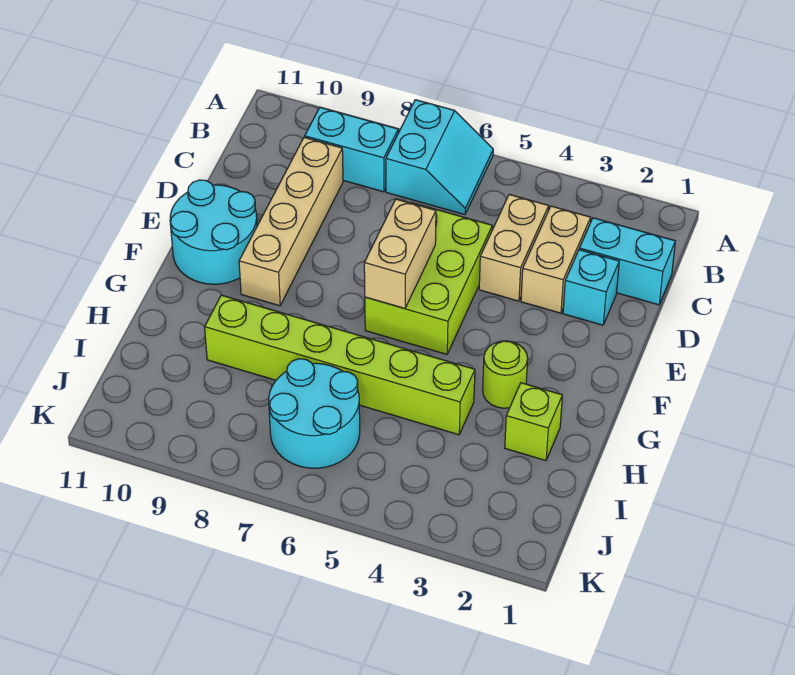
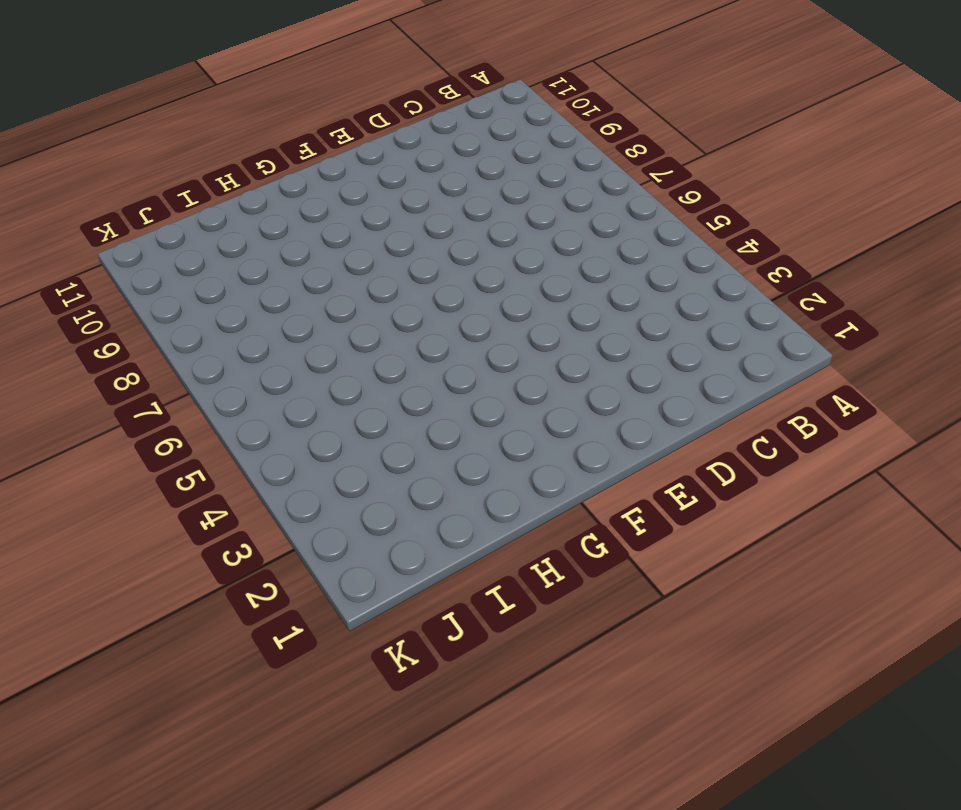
none -> cyan slope A6:B7 level 1 top 7
none -> cyan brick B8:B9 level 1
none -> cyan brick C1:C2 level 1

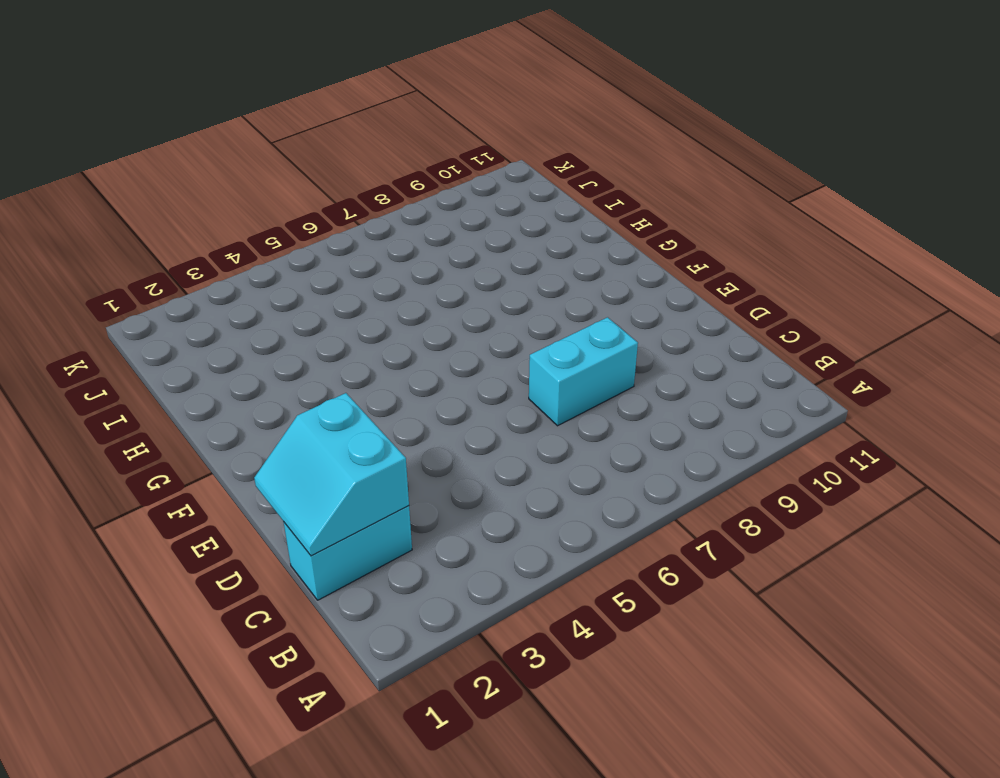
cyan slope C1:D2 level 2 top 2 -> cyan slope A6:B7 level 1 top 7
cyan brick D7:D8 level 1 -> cyan brick B8:B9 level 1
none -> tan brick C3:D3 level 1
none -> tan brick C4:D4 level 1
none -> tan brick C9:F9 level 1

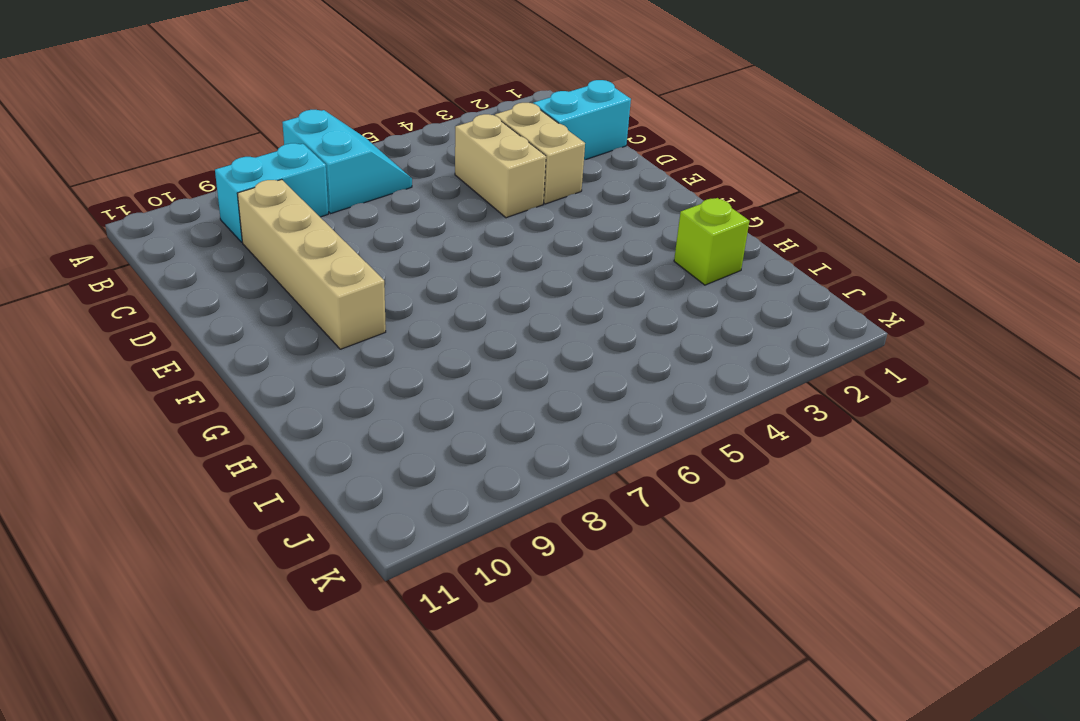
none -> cyan brick D2 level 1
none -> lime brick D5:F6 level 1
none -> cyan round brick E10:F11 level 1

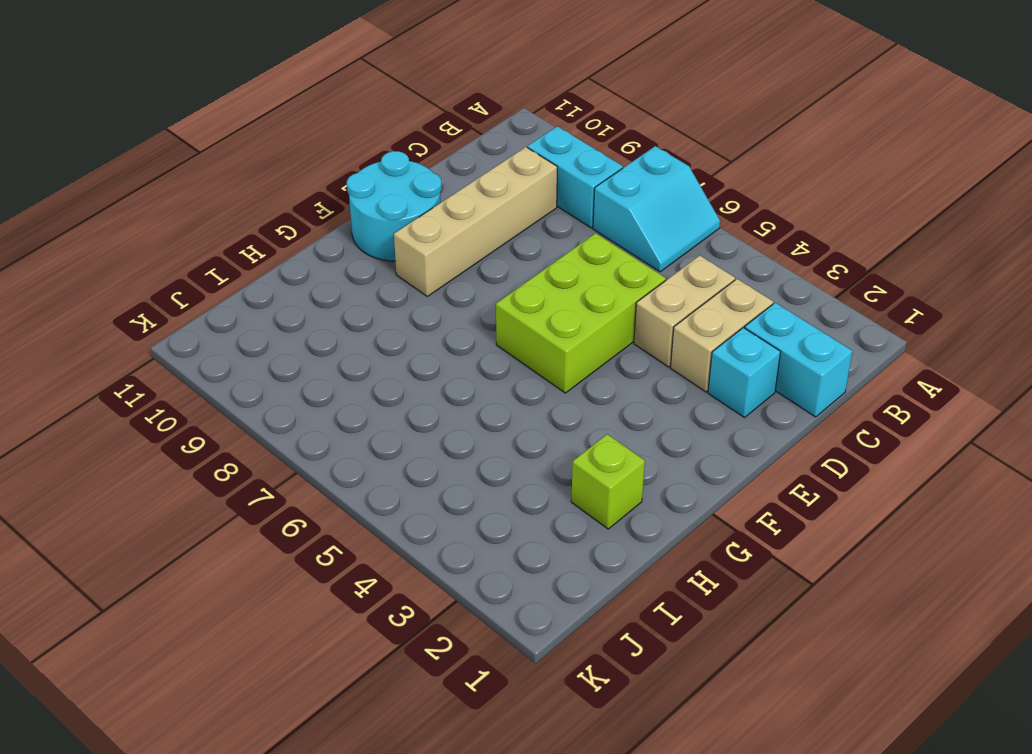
none -> lime round brick G3 level 1
none -> lime brick H4:H9 level 1
none -> cyan round brick I6:J7 level 1

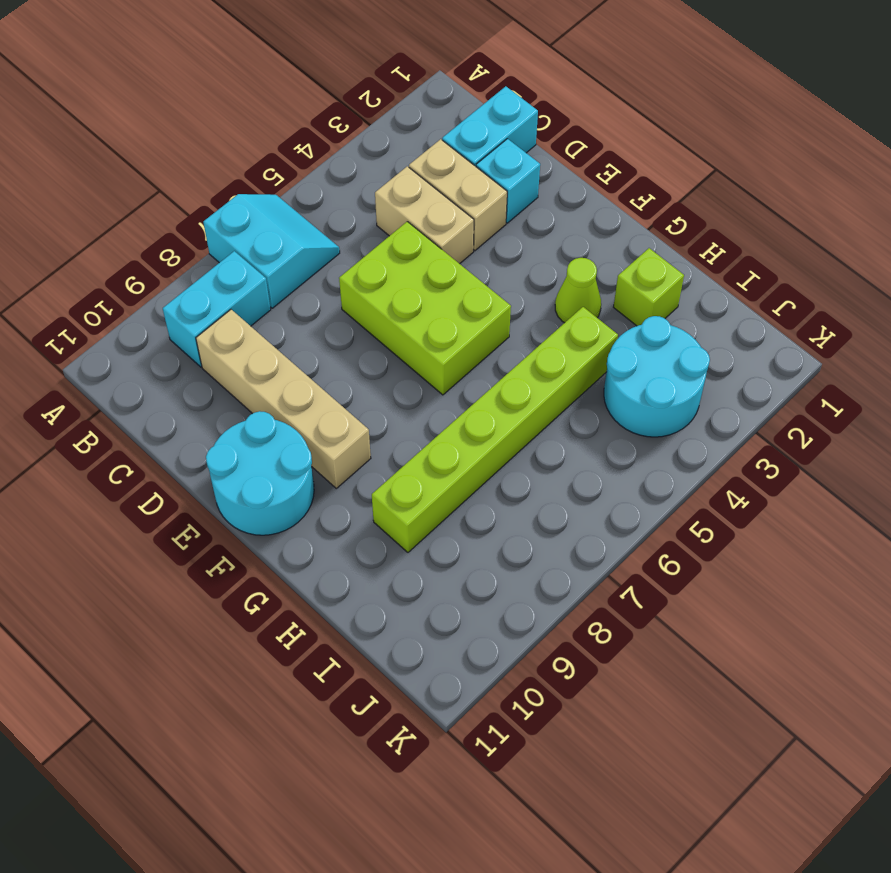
lime cone G3 level 1 -> lime round brick G3 level 1
cyan round brick I3:J4 level 1 -> cyan round brick I6:J7 level 1
none -> tan brick E6:F6 level 2

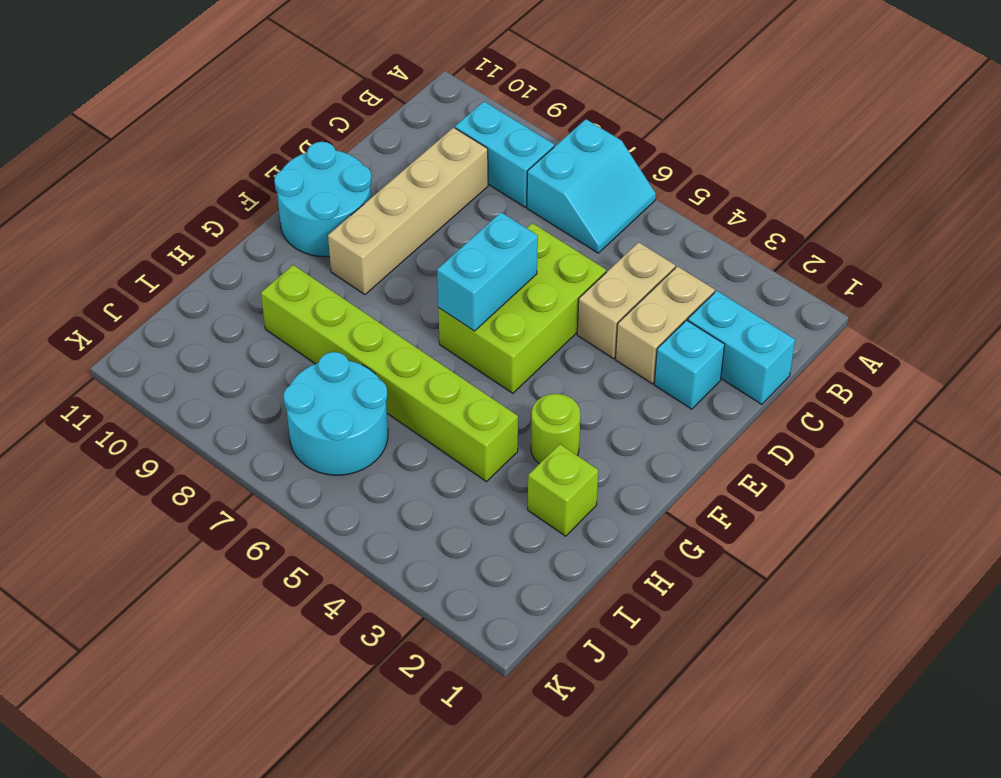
cyan brick E6:F6 level 2 -> tan brick E6:F6 level 2

